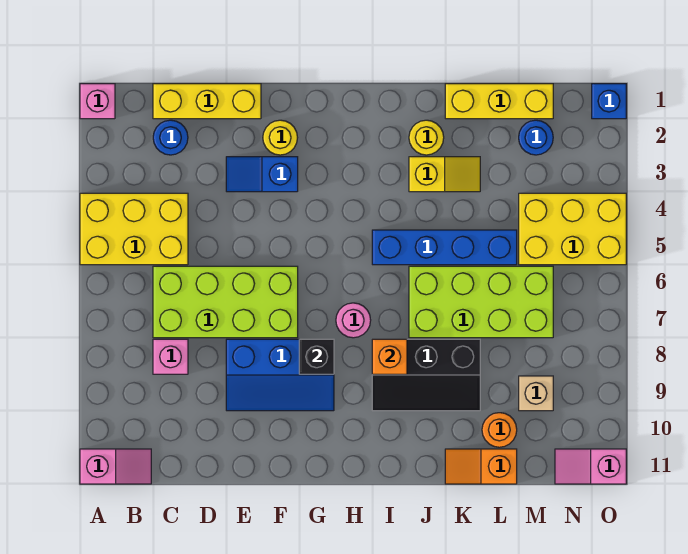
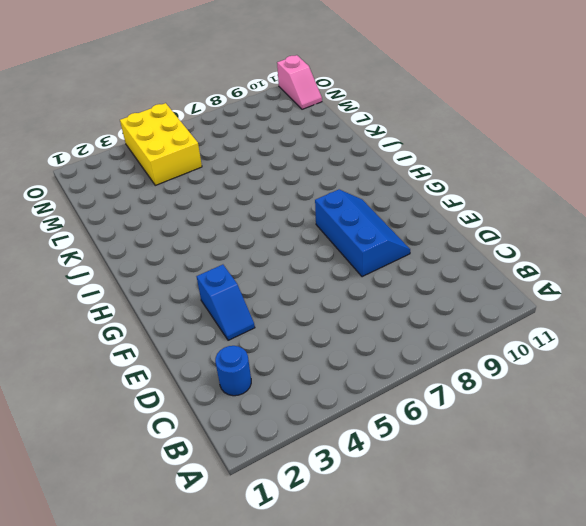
none -> pink brick A1 level 1
none -> yellow brick A4:C5 level 1
none -> pink slope A11:B11 level 1 top A

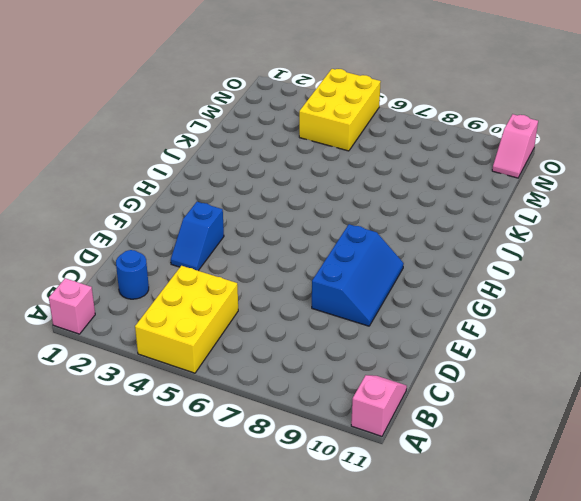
none -> yellow brick C1:E1 level 1
none -> lime brick C6:F7 level 1
none -> pink brick C8 level 1

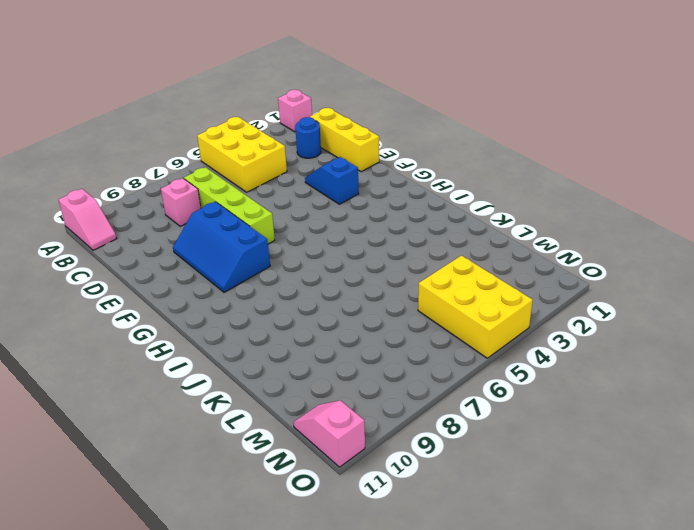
lime brick C7:F7 level 1 -> lime brick C6:F7 level 1
none -> yellow round brick F2 level 1
none -> pink round brick H7 level 1
none -> blue brick I5:L5 level 1

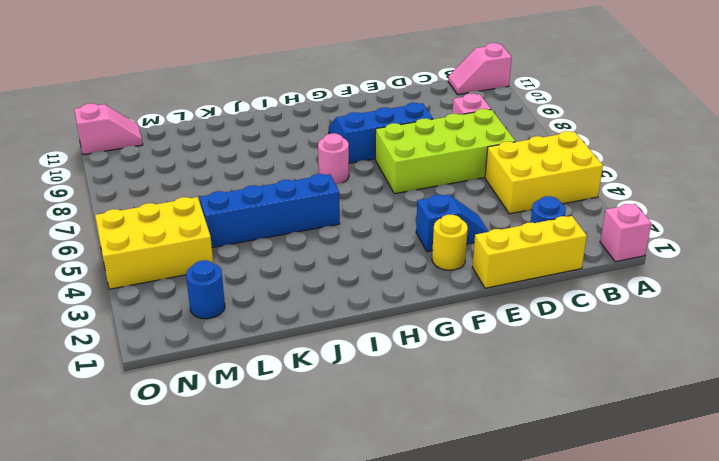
none -> black slope I8:K9 level 1 top 8
none -> yellow round brick J2 level 1
none -> yellow slope J3:K3 level 1 top J

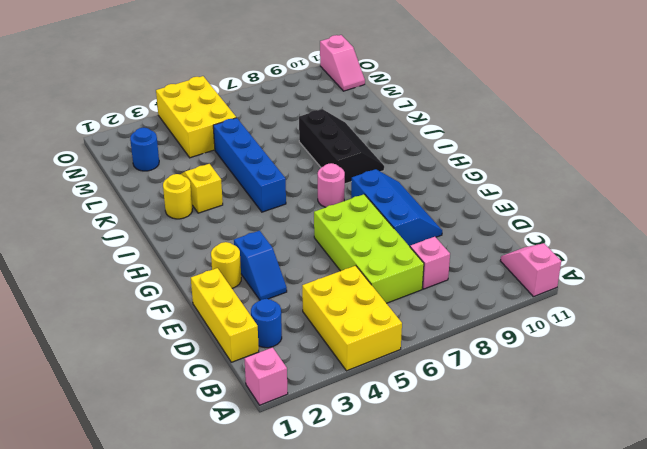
none -> lime brick J6:M7 level 1
none -> yellow brick K1:M1 level 1
none -> orange slope K11:L11 level 1 top L

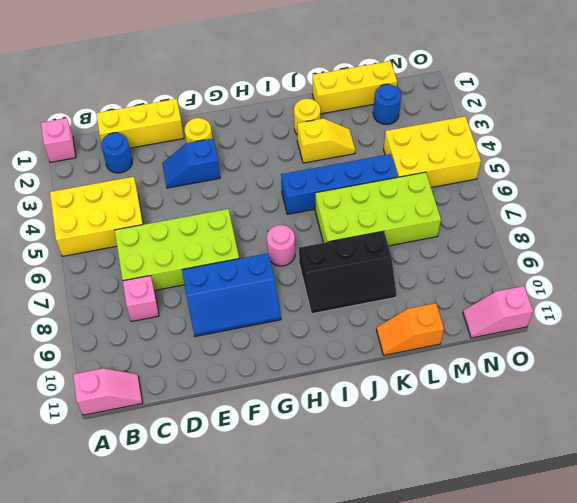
none -> orange round brick L10 level 1
none -> tan brick M9 level 1
none -> blue brick O1 level 1

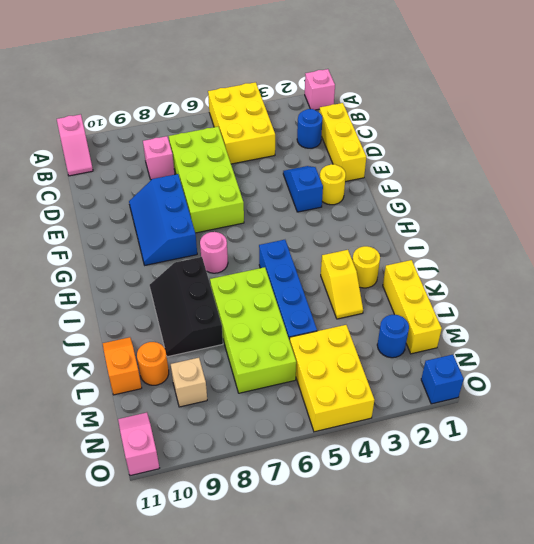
none -> black brick G8 level 2
none -> orange brick I8 level 2

